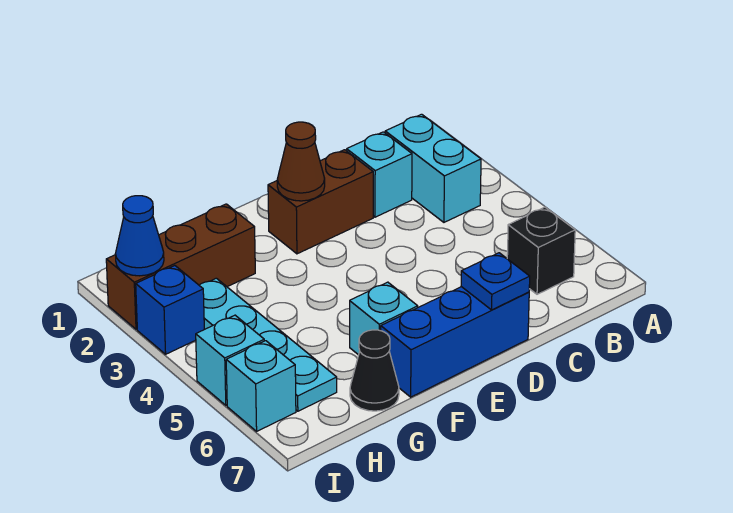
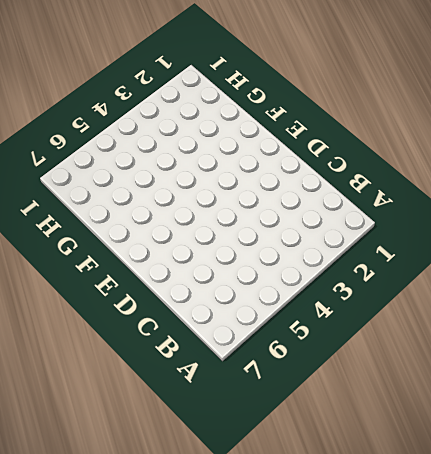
none -> cyan brick B2:B3 level 1
none -> black brick B6 level 1
none -> cyan brick C2 level 1

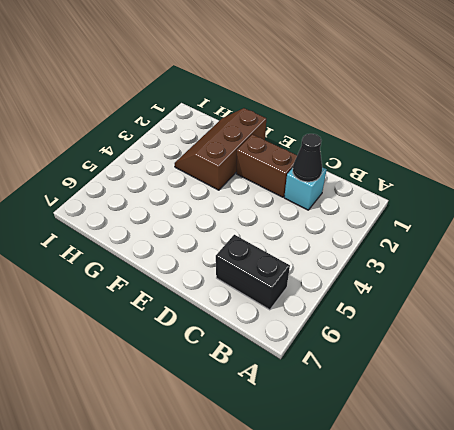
black brick B6:C6 level 1 -> black brick B6 level 1
black cone C2 level 2 -> black cone G7 level 1
brown slope F1:G3 level 1 top F -> brown brick G2:I2 level 1
none -> cyan brick B2:B3 level 1
none -> blue brick D7:F7 level 1
none -> cyan brick F6 level 1

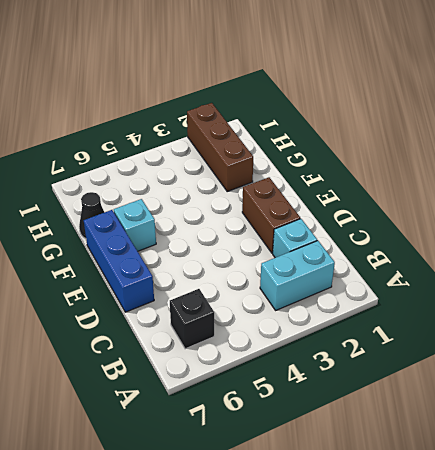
none -> cyan plate H3:H6 level 1
none -> blue brick I3 level 1
none -> cyan brick I5 level 1

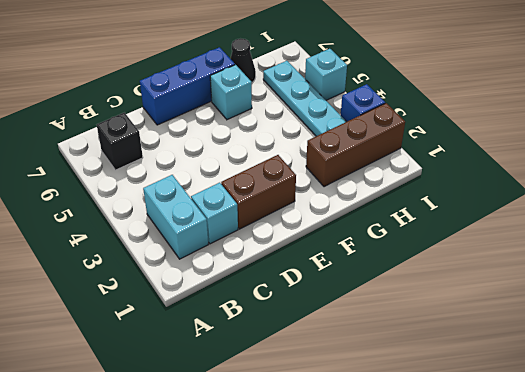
none -> cyan brick I6 level 1
none -> blue plate D7 level 2
none -> brown cone E2 level 2

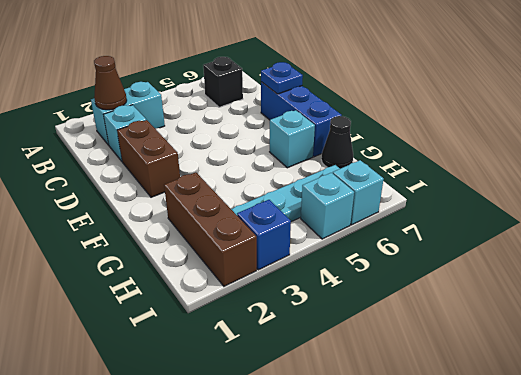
brown cone B2 level 2 -> brown cone E2 level 2
none -> blue cone I2 level 2

